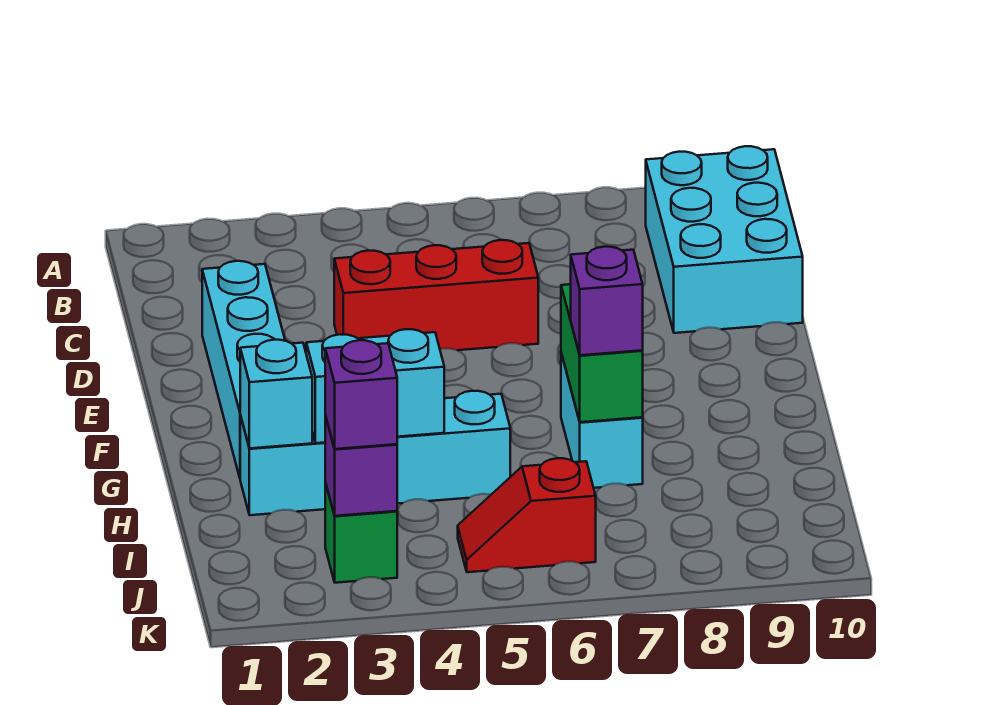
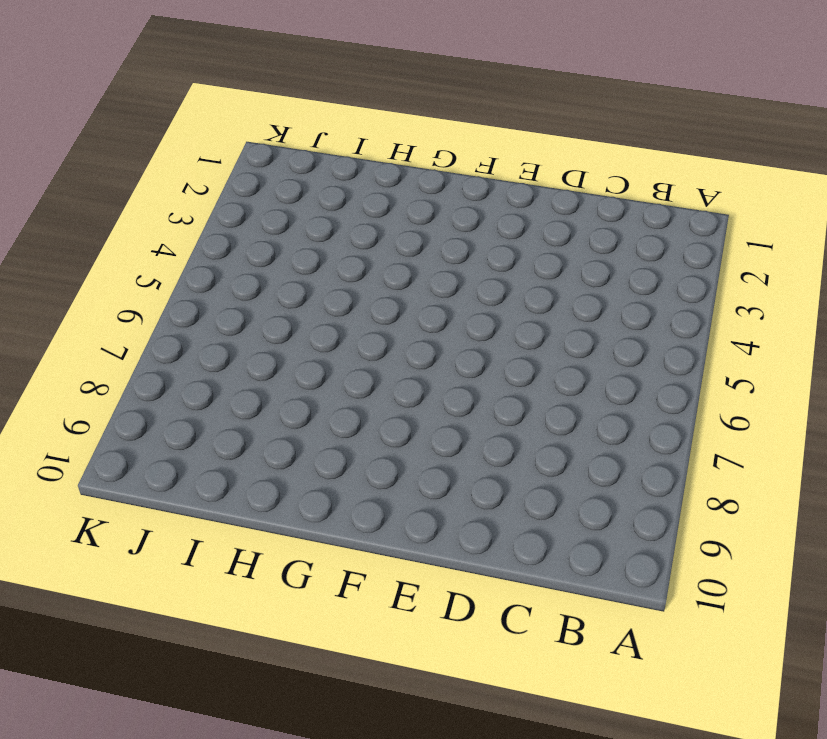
none -> cyan brick B9:D10 level 1
none -> cyan brick D2:G2 level 1
none -> red brick D4:D6 level 1

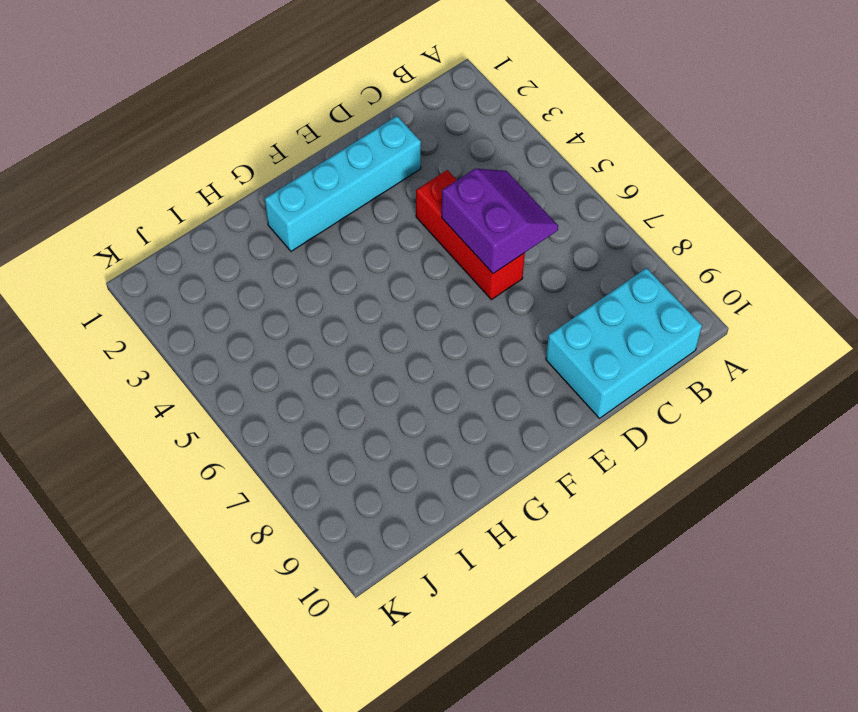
purple slope C5:D6 level 2 top D -> none
none -> cyan brick G7:H7 level 1
none -> cyan brick H2:H5 level 1
none -> green brick J3 level 1

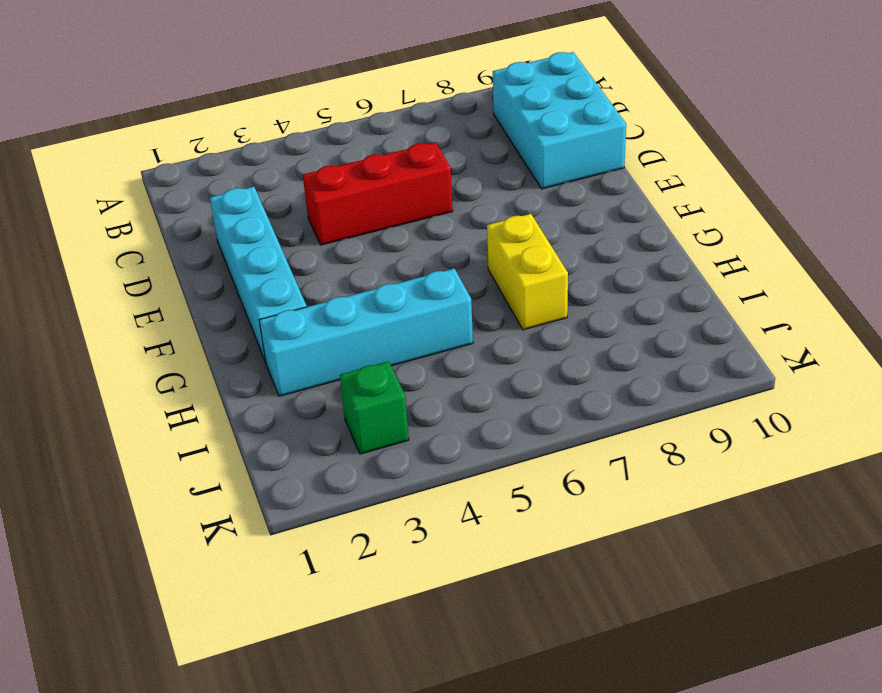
yellow brick G7:H7 level 1 -> cyan brick G7:H7 level 1
none -> red slope J5:J6 level 1 top 6
none -> green brick G7:H7 level 2
none -> cyan brick H2 level 2

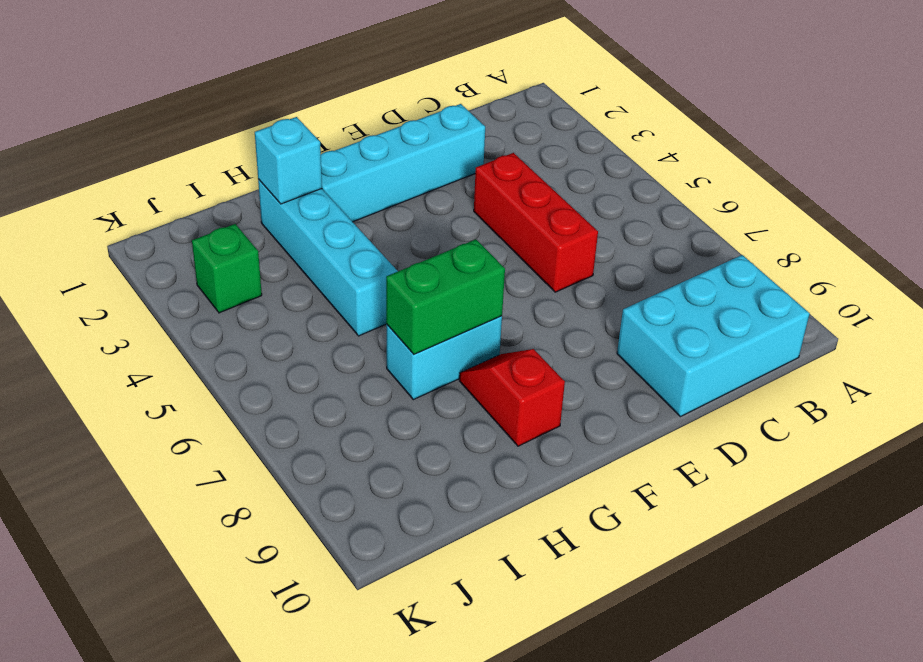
red slope G8:G9 level 1 top 9 -> red slope J5:J6 level 1 top 6
none -> cyan brick H3:H4 level 2
none -> purple brick J3 level 2
none -> purple brick H7 level 3

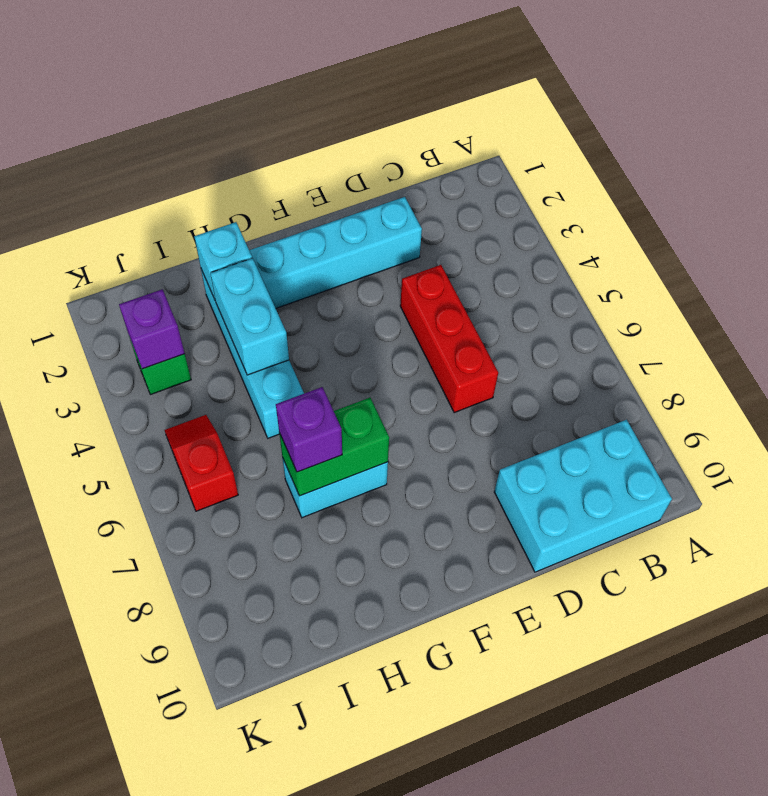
none -> purple brick J3 level 3

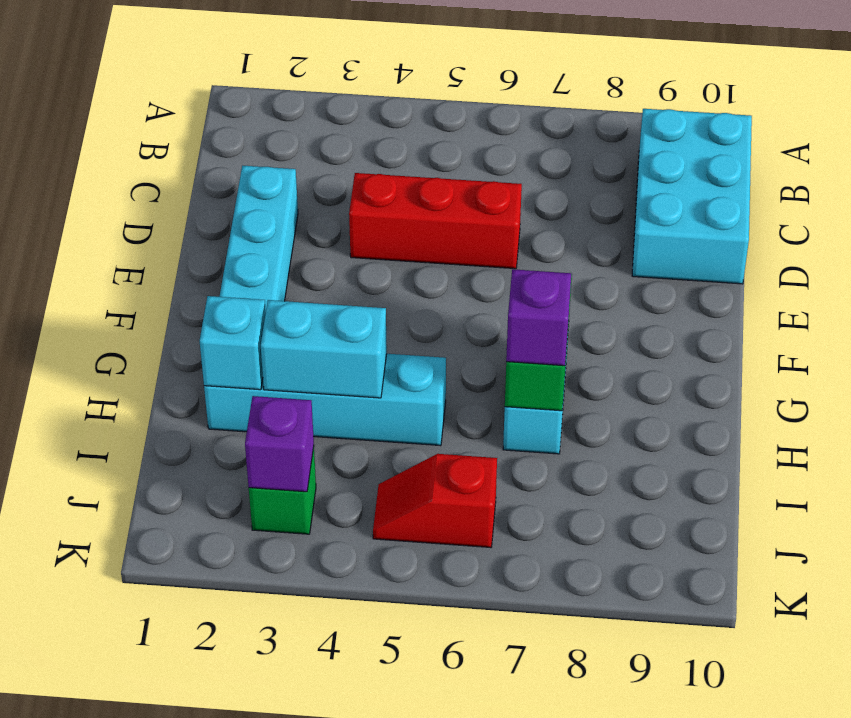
none -> purple brick J3 level 3

